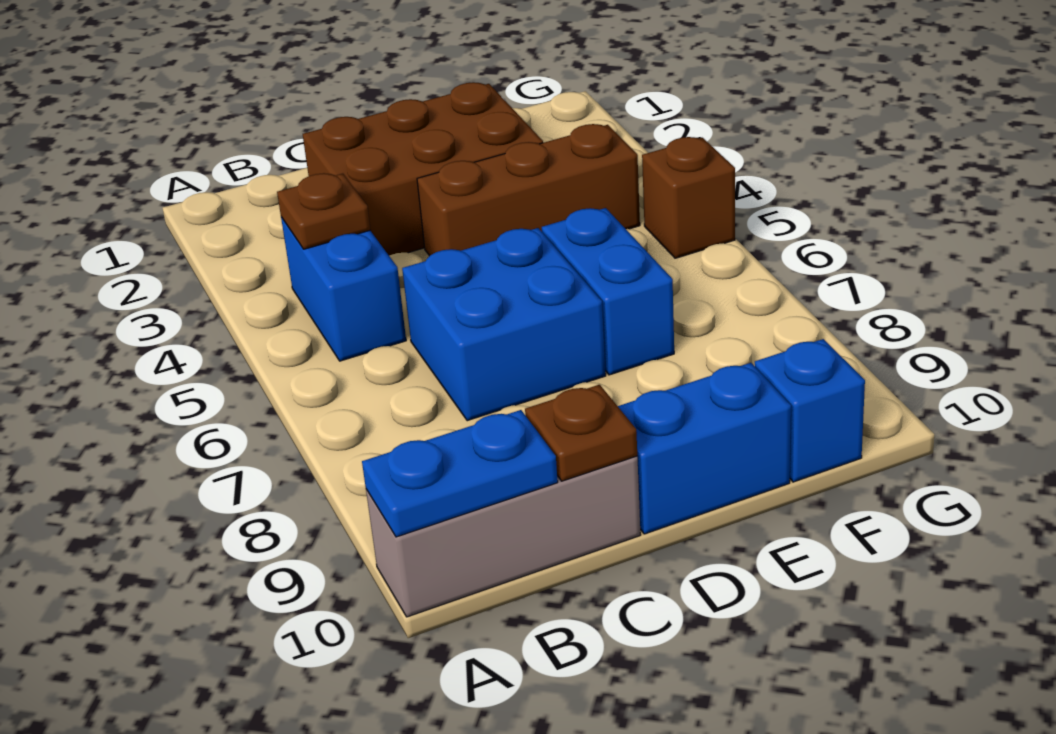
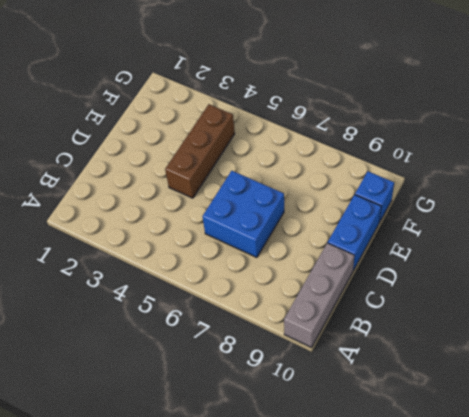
none -> blue brick B4:B5 level 1
none -> brown brick C2:E3 level 1
none -> blue brick E6:E7 level 1

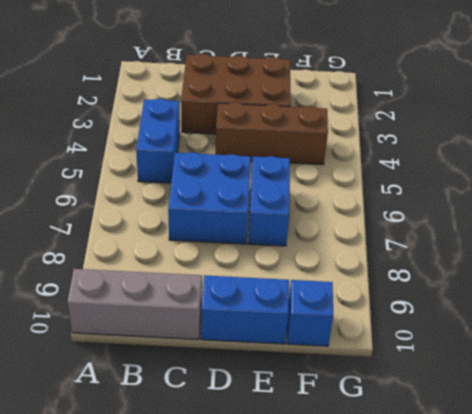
none -> brown brick G5 level 1
none -> blue plate A10:B10 level 2
none -> brown plate B4 level 2

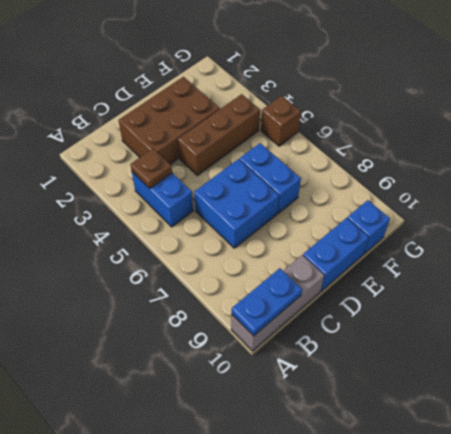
none -> brown plate C10 level 2

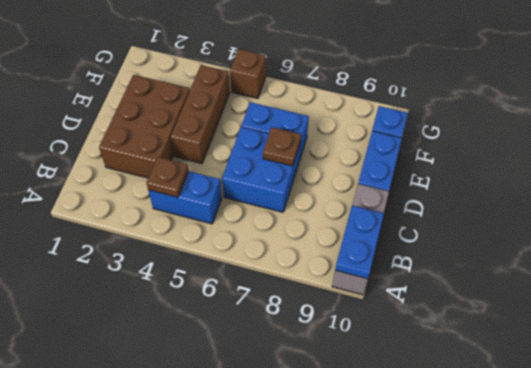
brown plate D7 level 2 -> brown plate C10 level 2

